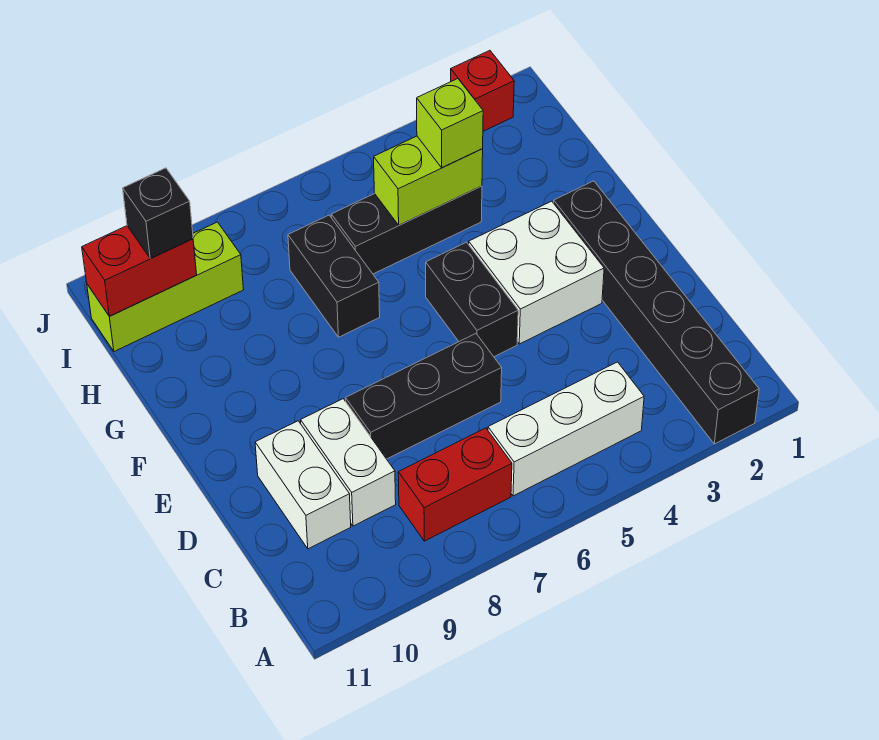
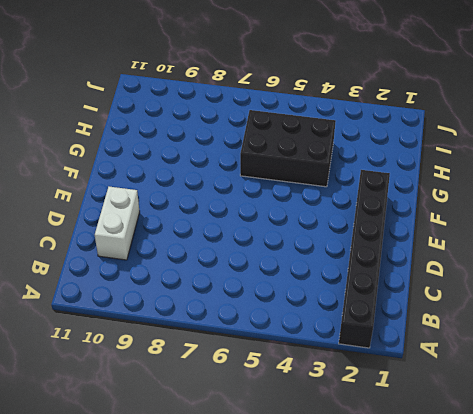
black brick G4:H6 level 1 -> black brick H4:H6 level 1
none -> white brick B4:B6 level 1
none -> red brick B7:B8 level 1
none -> white brick C9:D9 level 1

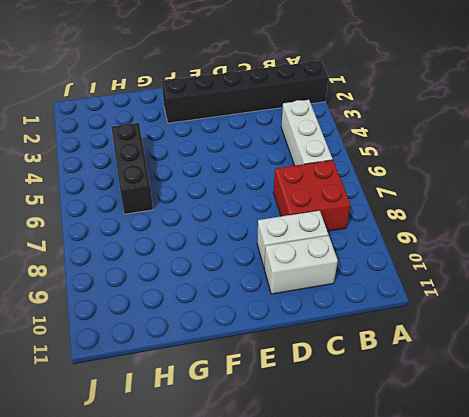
red brick B7:C8 level 1 -> red brick B7:B8 level 1
none -> black brick D6:D8 level 1
none -> white brick E3:F4 level 1
none -> black brick E5:F5 level 1

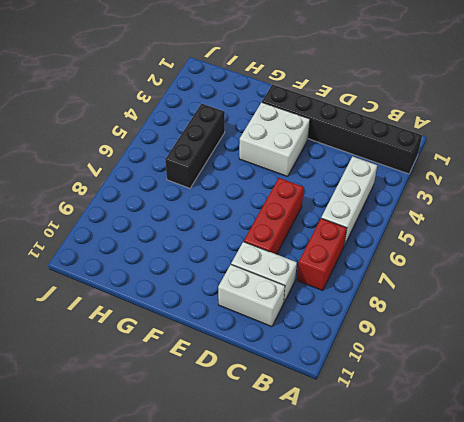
red brick D6:D8 level 1 -> black brick D6:D8 level 1
none -> black brick E5:F5 level 1
none -> black brick G7:H7 level 1
none -> lime brick I9:I11 level 1

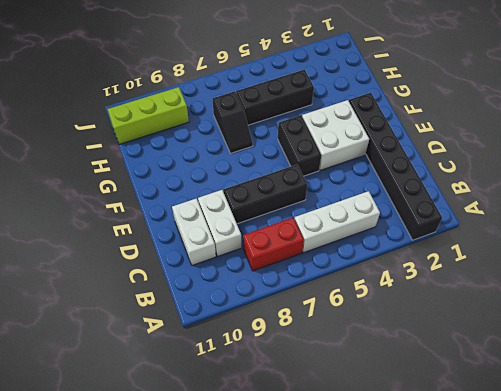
black slope G7:H7 level 1 top H -> black brick G7:H7 level 1
none -> red brick J2 level 1
none -> lime brick H4:H5 level 2
none -> red brick I10:I11 level 2

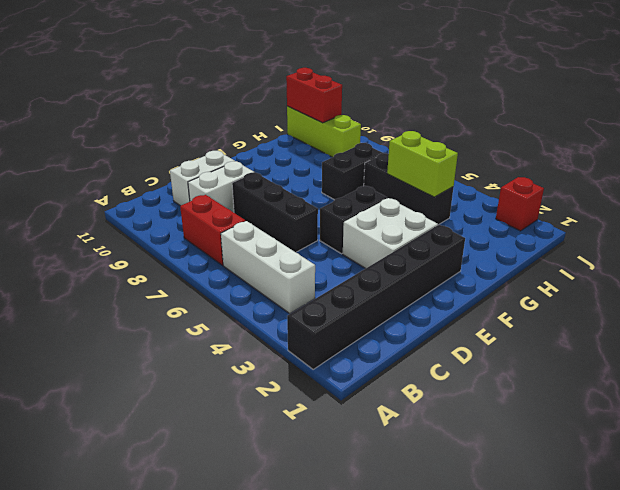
none -> lime brick H4 level 3
none -> black brick I10 level 3

